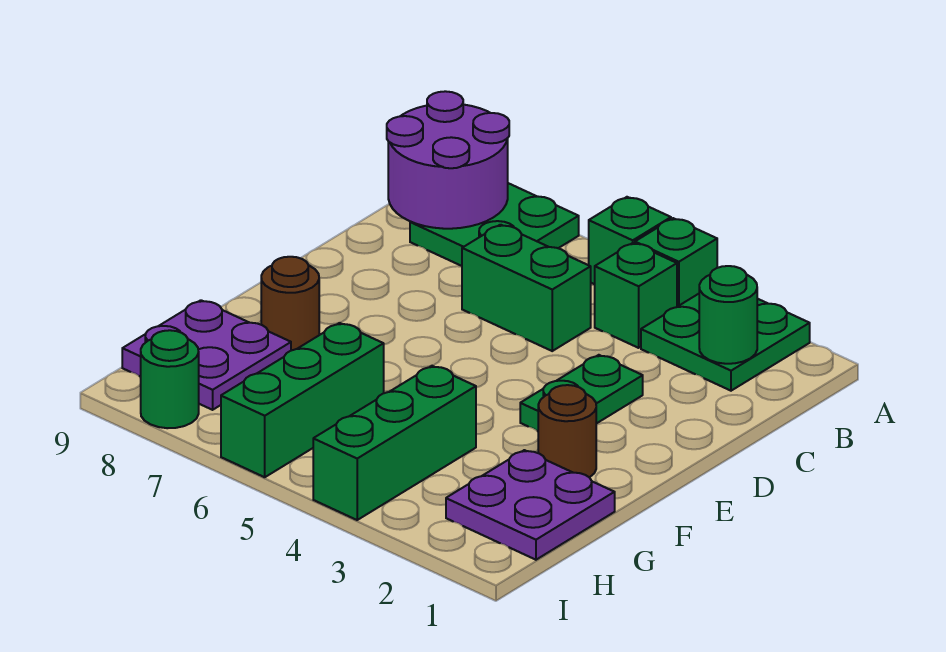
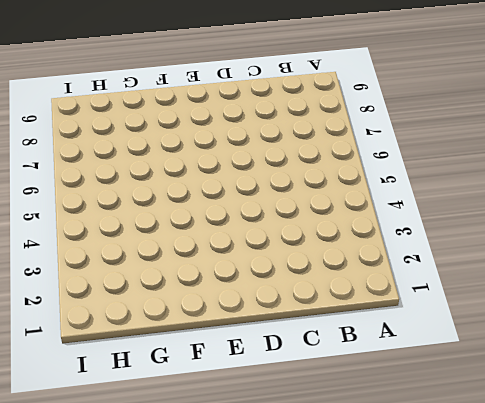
none -> green plate A2:B3 level 1
none -> green brick A4 level 1
none -> green brick A5 level 1

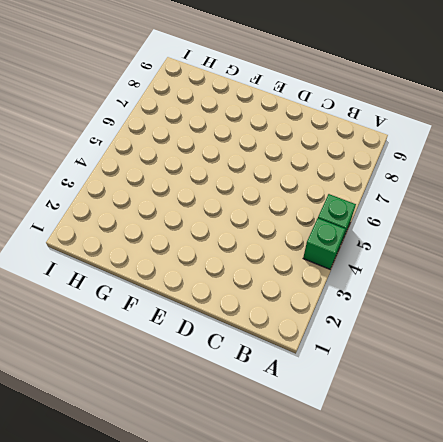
none -> green plate A2:B3 level 1
none -> green plate A7:B8 level 1
none -> green brick B4 level 1

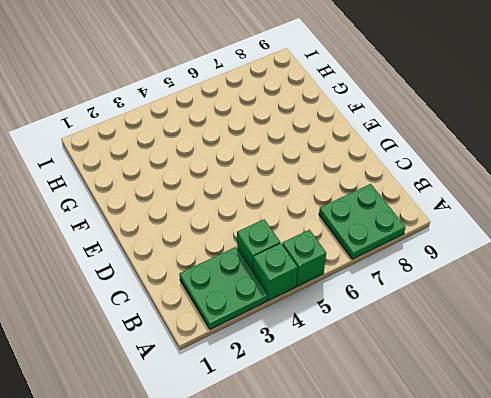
none -> green brick C5:C6 level 1
none -> green plate D3:E3 level 1
none -> brown round brick F2 level 1

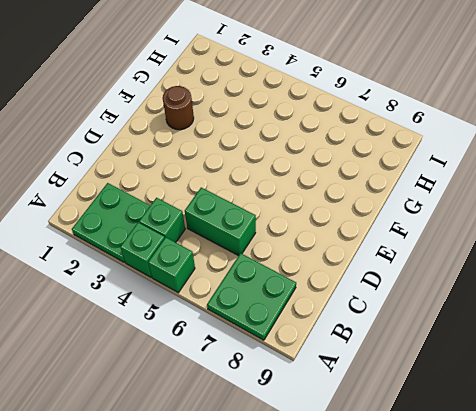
none -> green plate D3:E3 level 1
none -> brown round brick F8 level 1
none -> purple plate G1:H2 level 1

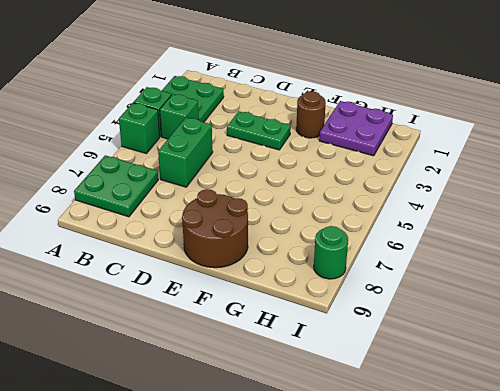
brown round brick E8:F9 level 1 -> brown round brick F8 level 1
none -> green brick G4:I4 level 1
none -> green brick G6:I6 level 1
none -> purple plate G8:H9 level 1

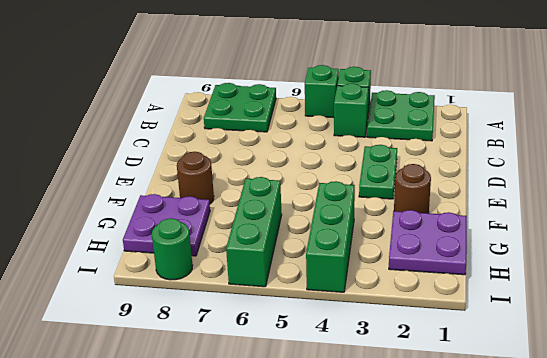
none -> green brick C5:C6 level 1
none -> purple round brick A8:B9 level 2
none -> green round brick B2 level 2

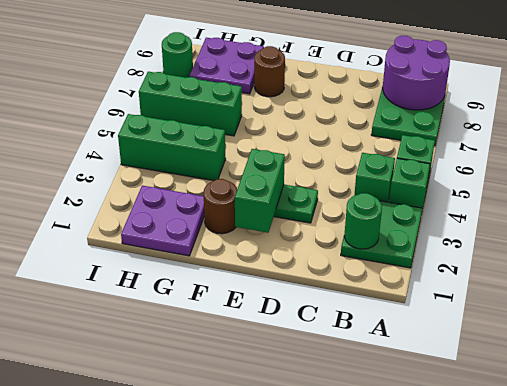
green brick E2:E3 level 2 -> green brick C5:C6 level 1

